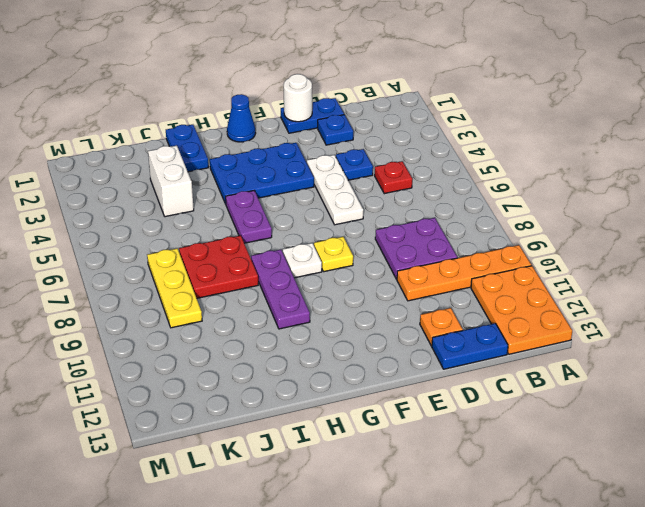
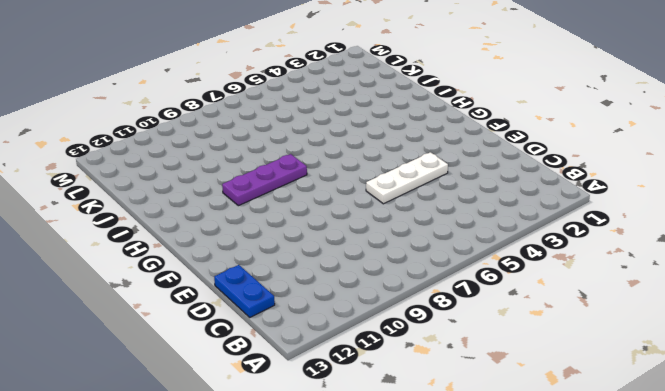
none -> orange plate A10:D10 level 1
none -> orange plate A11:B13 level 1
none -> red plate C5 level 1

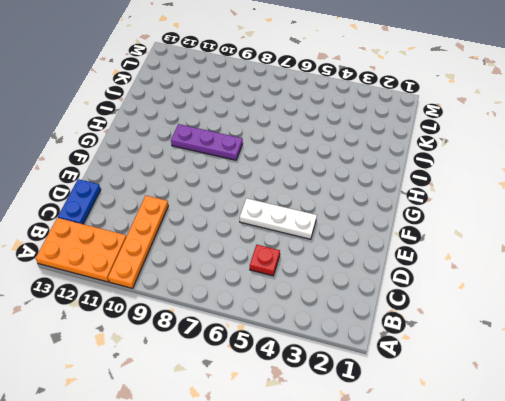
none -> purple plate C8:D9 level 1
none -> blue plate D1:E1 level 1
none -> blue plate D2 level 1

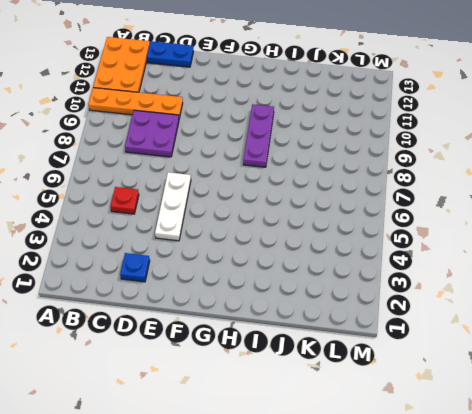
none -> blue plate D1:E1 level 1
none -> blue plate D4 level 1
none -> orange plate D12 level 1

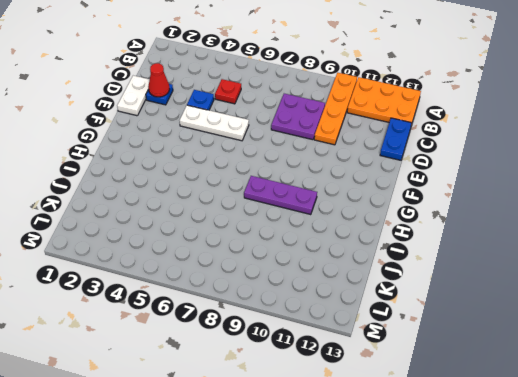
white plate D1:E1 level 1 -> blue plate D1:E1 level 1
red cone D2 level 2 -> none
none -> orange plate D12 level 1
none -> blue plate F3:H4 level 1
none -> yellow plate F8 level 1

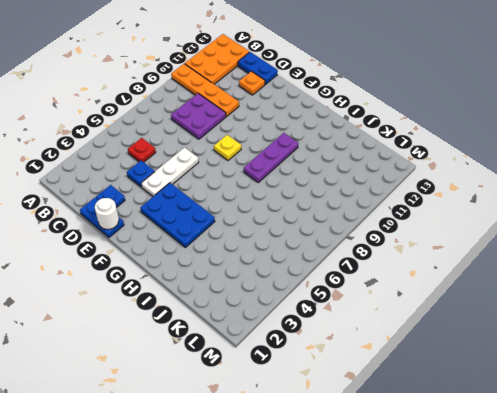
none -> blue cone G1 level 1
none -> white plate G8 level 1
none -> purple plate H5:H6 level 1

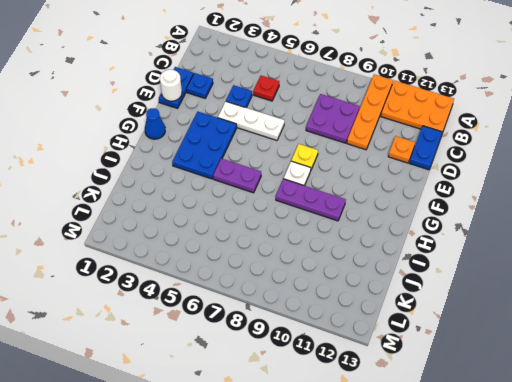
none -> blue plate I1:I2 level 1
none -> red plate I7:J8 level 1
none -> white brick J3:J4 level 1

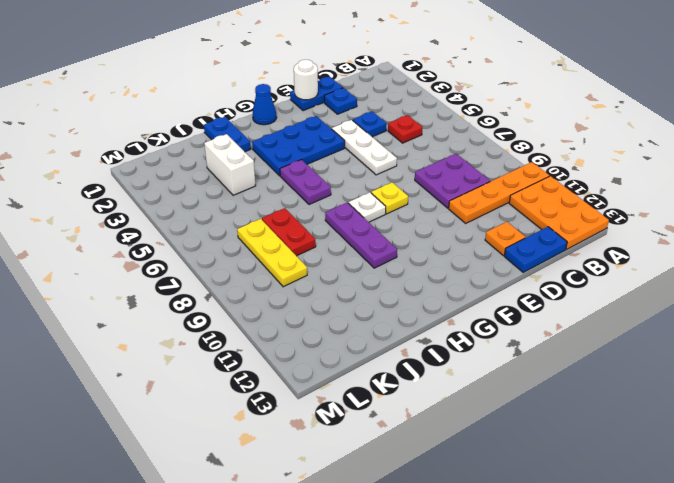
red plate J7:J8 level 1 -> red plate I7:J8 level 1

